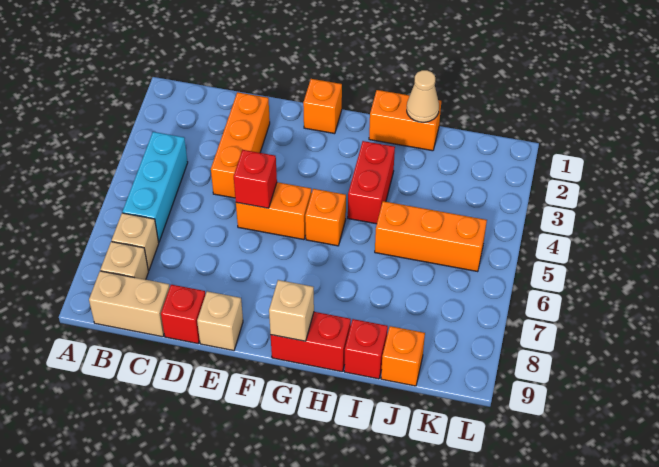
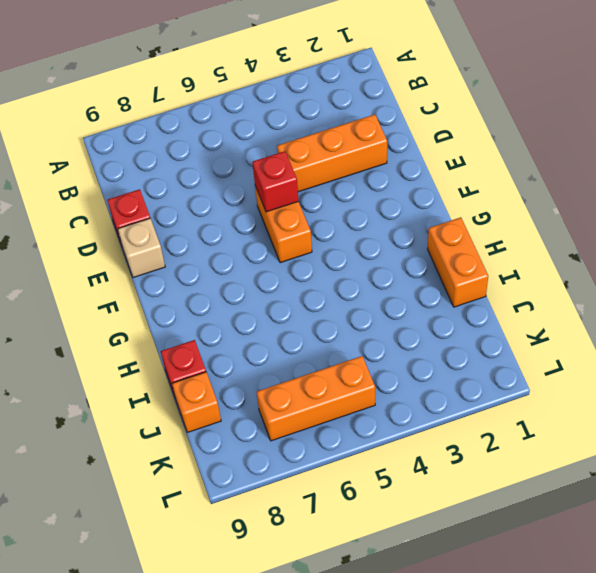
orange brick K5:K7 level 1 -> orange brick I5:K5 level 1
none -> cyan brick B4:B6 level 1
none -> tan brick B7 level 1
none -> tan brick B8 level 1

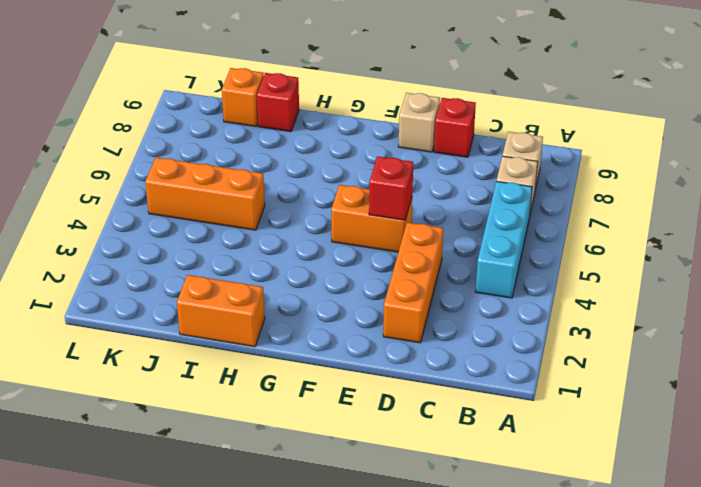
none -> tan brick B9:C9 level 1
none -> orange brick F1 level 1
none -> orange brick G5 level 1

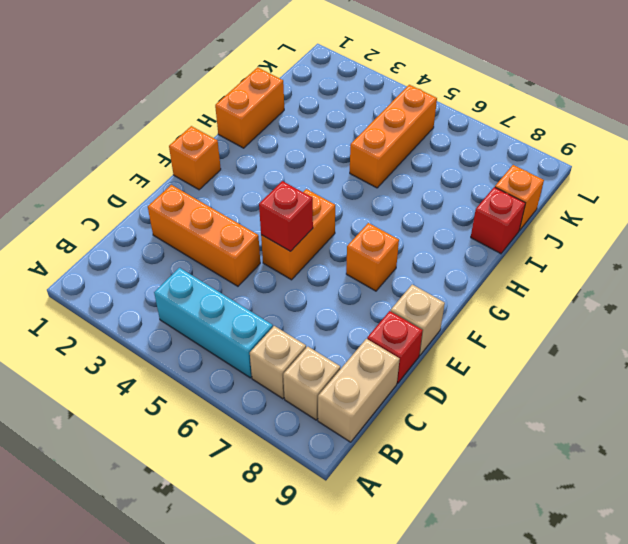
orange brick F7 level 1 -> orange brick G5 level 1
none -> red brick G9:H9 level 1
none -> red brick H3:H4 level 1
none -> tan brick G9 level 2

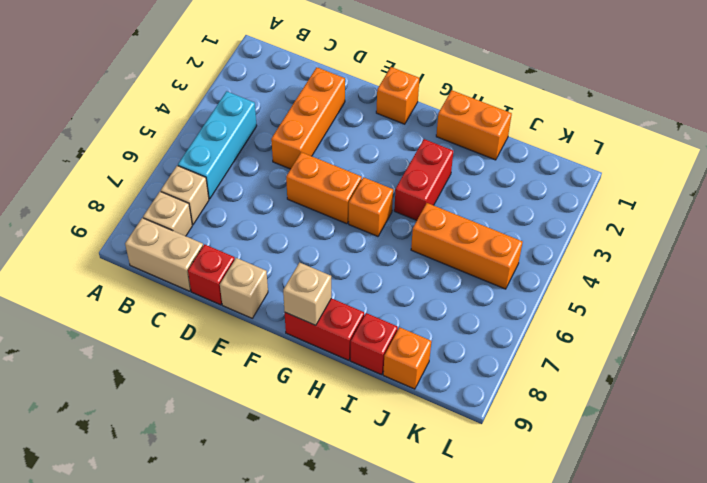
none -> red brick E5 level 2
none -> tan cone I1 level 2

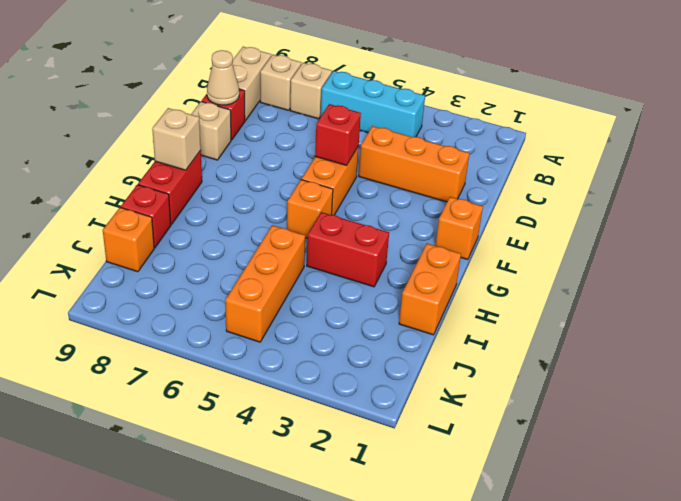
tan cone D9 level 2 -> tan cone I1 level 2

